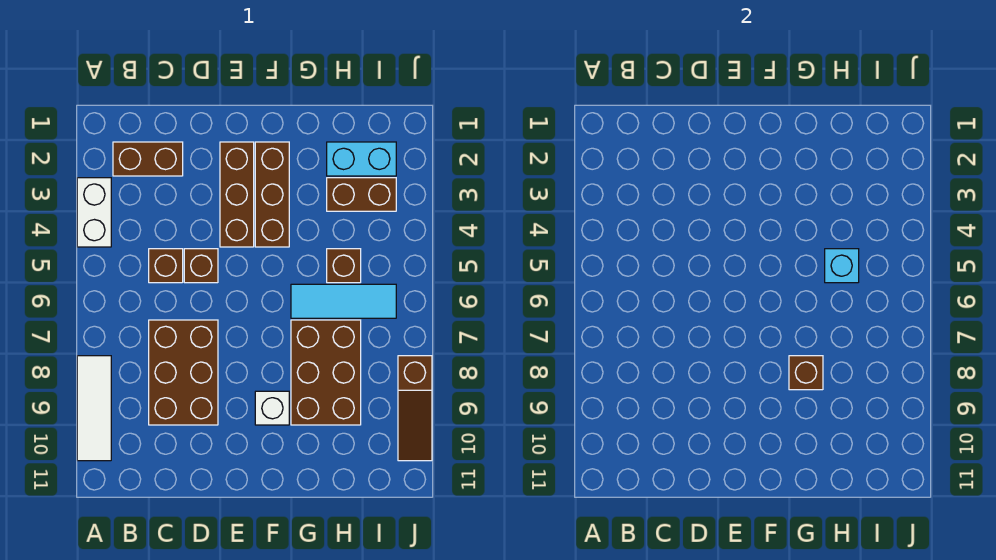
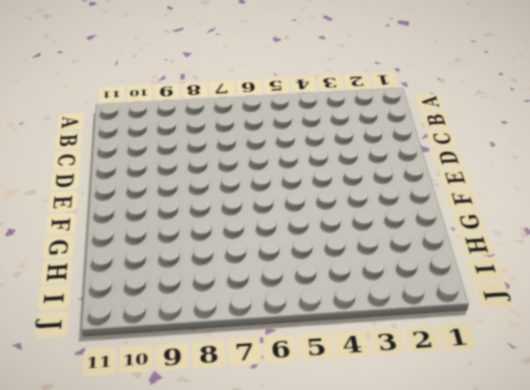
none -> white brick A3:A4 level 1
none -> white tile A8:A10 level 1
none -> brown brick B2:C2 level 1

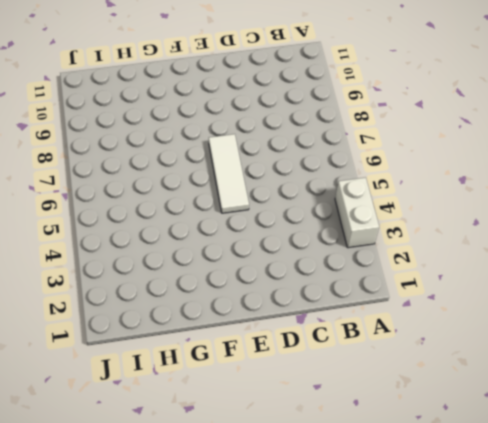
white tile E5:E7 level 1 -> white tile A8:A10 level 1
none -> brown brick B2:C2 level 1
none -> brown brick C5 level 1
none -> brown brick C7:D9 level 1

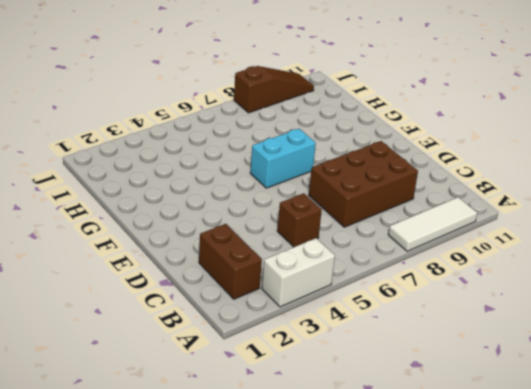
cyan brick F6:F7 level 1 -> cyan brick H2:I2 level 1
none -> brown brick D5 level 1
none -> brown brick E2:E4 level 1
none -> brown brick F2:F4 level 1

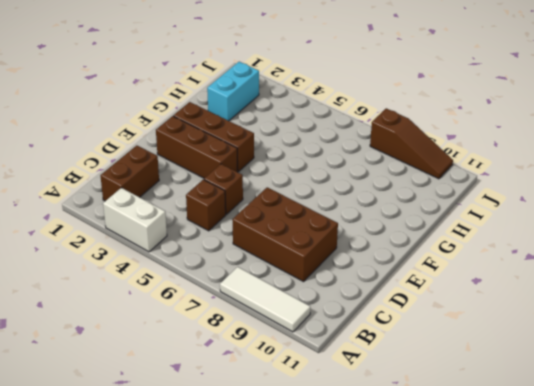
none -> white brick F9 level 1
none -> cyan tile G6:I6 level 1
none -> brown brick G7:H9 level 1

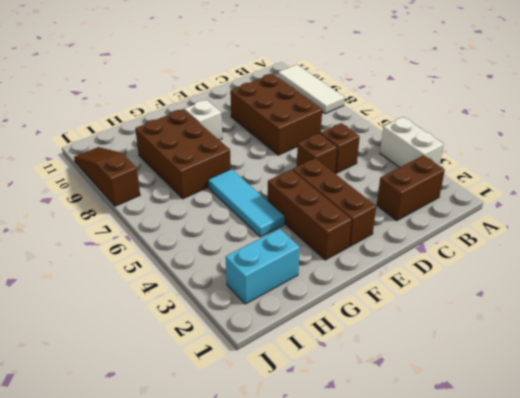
cyan tile G4:G6 level 1 -> cyan tile G6:I6 level 1
none -> brown brick H3:I3 level 1
none -> brown brick H5 level 1
none -> brown brick G8 level 2

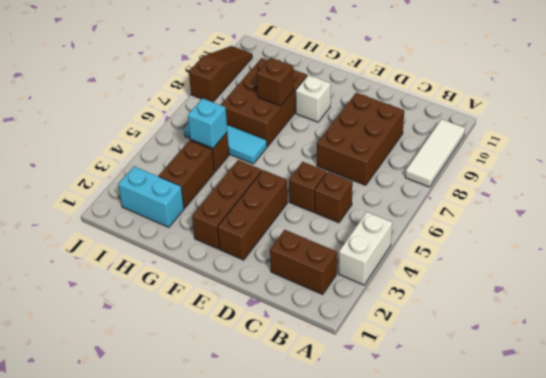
brown brick H3:H4 level 1 -> brown brick H3:I3 level 1

